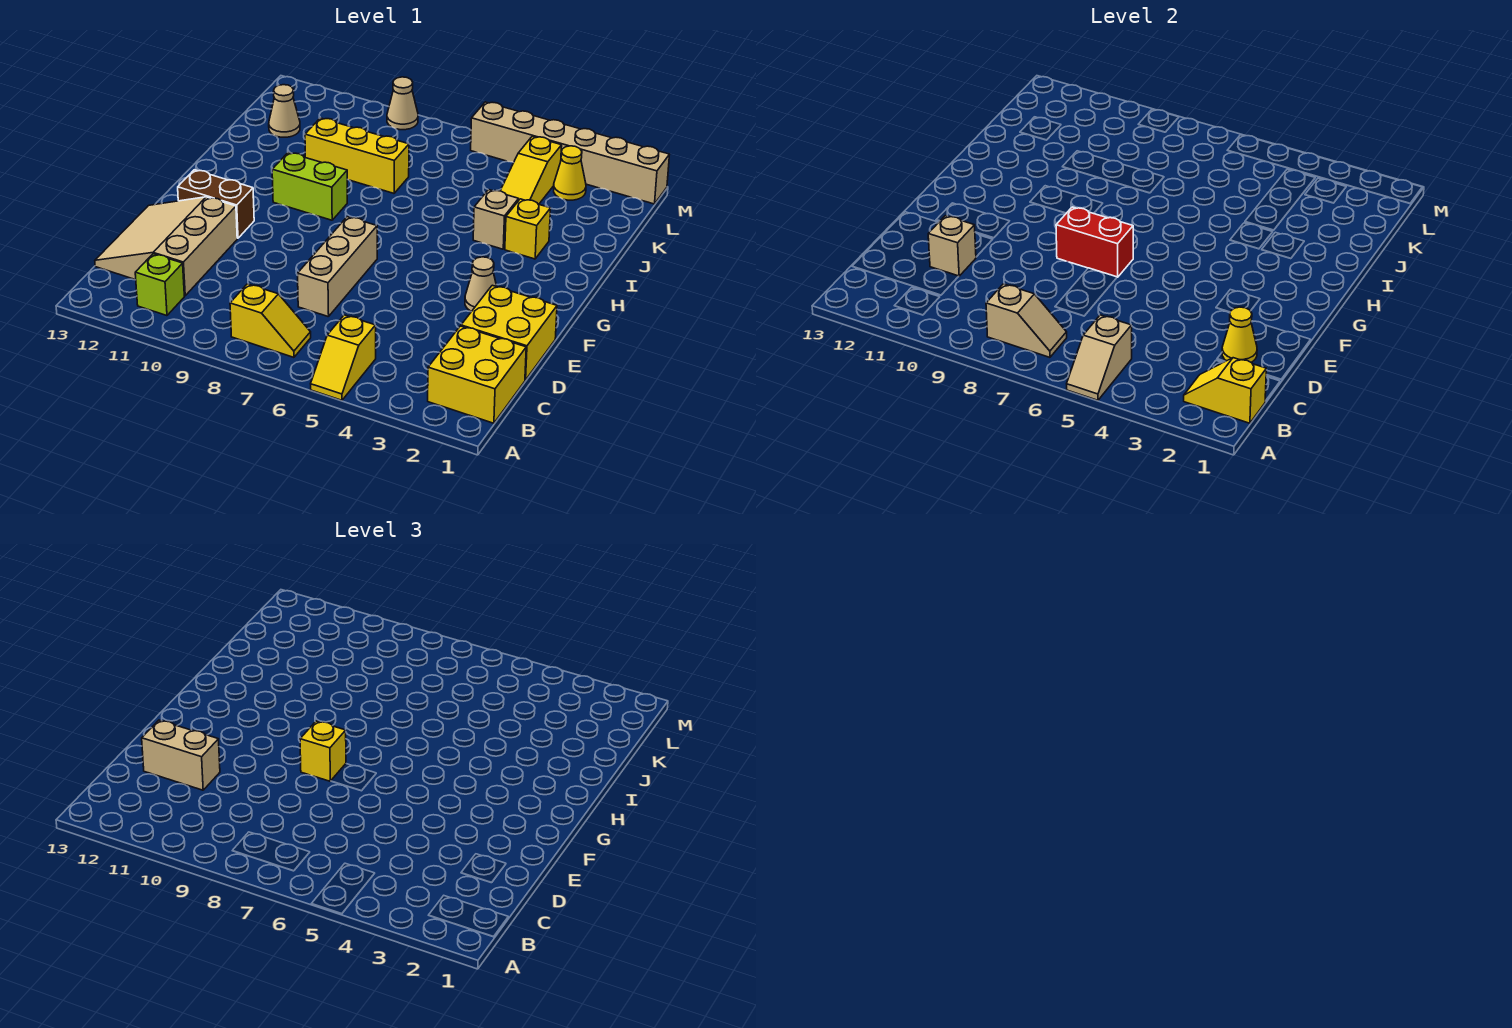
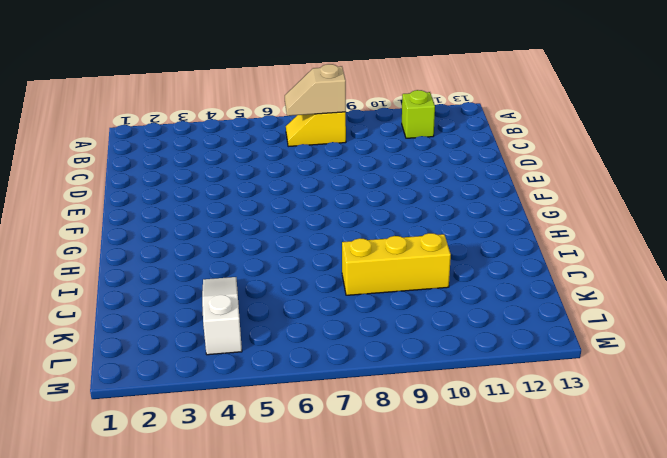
white slope J4:L4 level 1 top L -> yellow slope J4:L4 level 1 top L
none -> yellow slope A5:B5 level 1 top B
none -> yellow brick B1:C2 level 1
none -> tan slope C11:E13 level 1 top 11

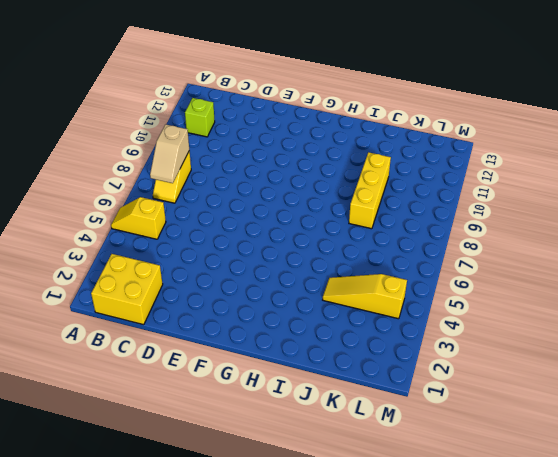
none -> tan slope C11:E13 level 1 top 11
none -> yellow brick D1:E2 level 1
none -> tan brick D7:F7 level 1

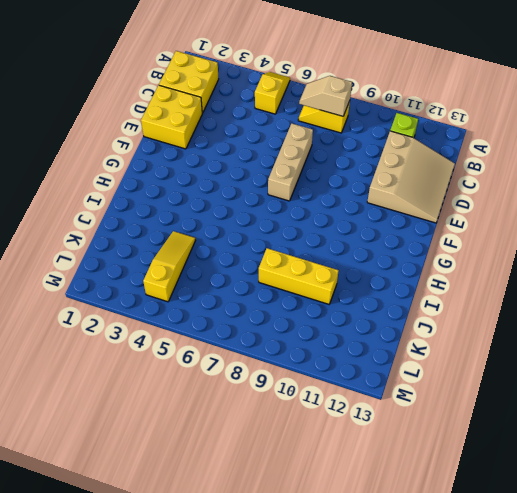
none -> tan cone F3 level 1
none -> brown brick F11:F12 level 1
none -> lime brick H9:H10 level 1

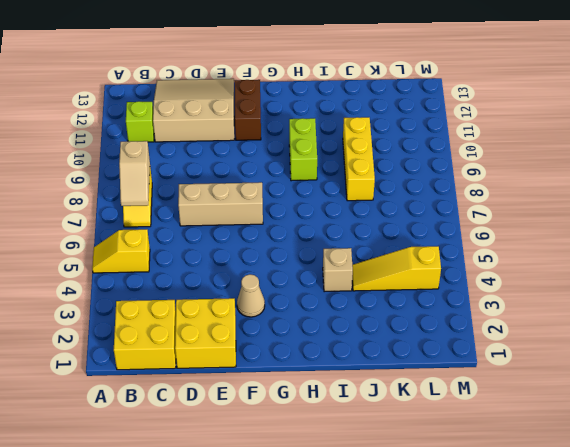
none -> yellow brick I3 level 1
none -> tan cone K12 level 1
none -> yellow cone L3 level 1

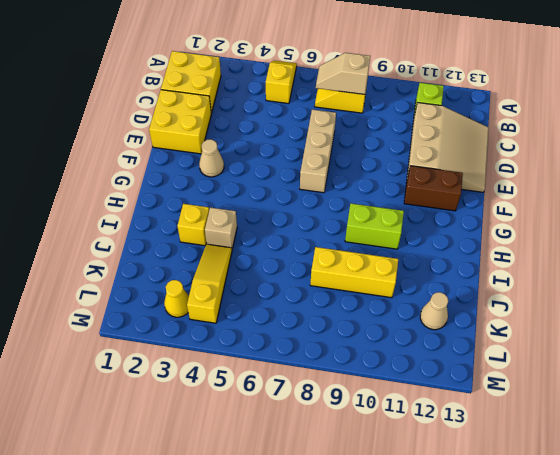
none -> tan brick M1:M6 level 1
none -> tan cone M9 level 1
none -> tan slope A5:B5 level 2 top B

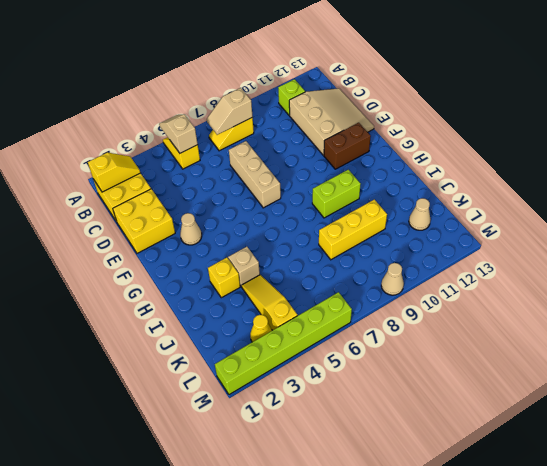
lime brick M1:M6 level 1 -> tan brick M1:M6 level 1
none -> yellow cone D2 level 2
none -> tan brick D11 level 2
none -> red brick F7:F8 level 2

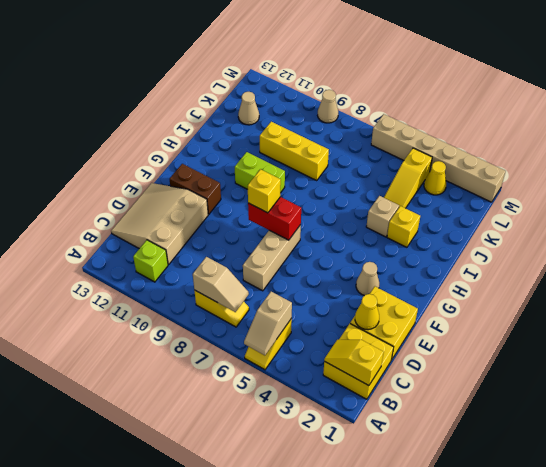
none -> tan brick D11 level 2
none -> tan brick D11:D12 level 3

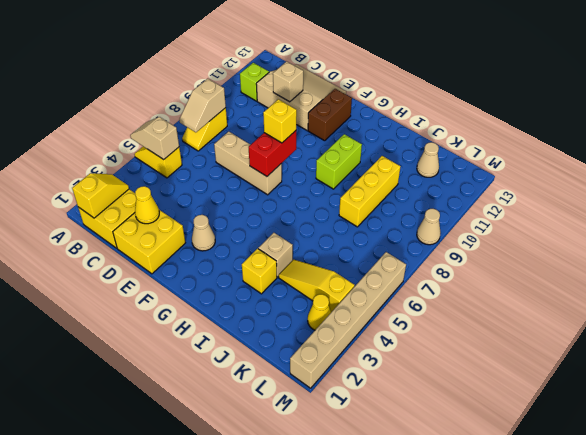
none -> tan brick D11:D12 level 3

